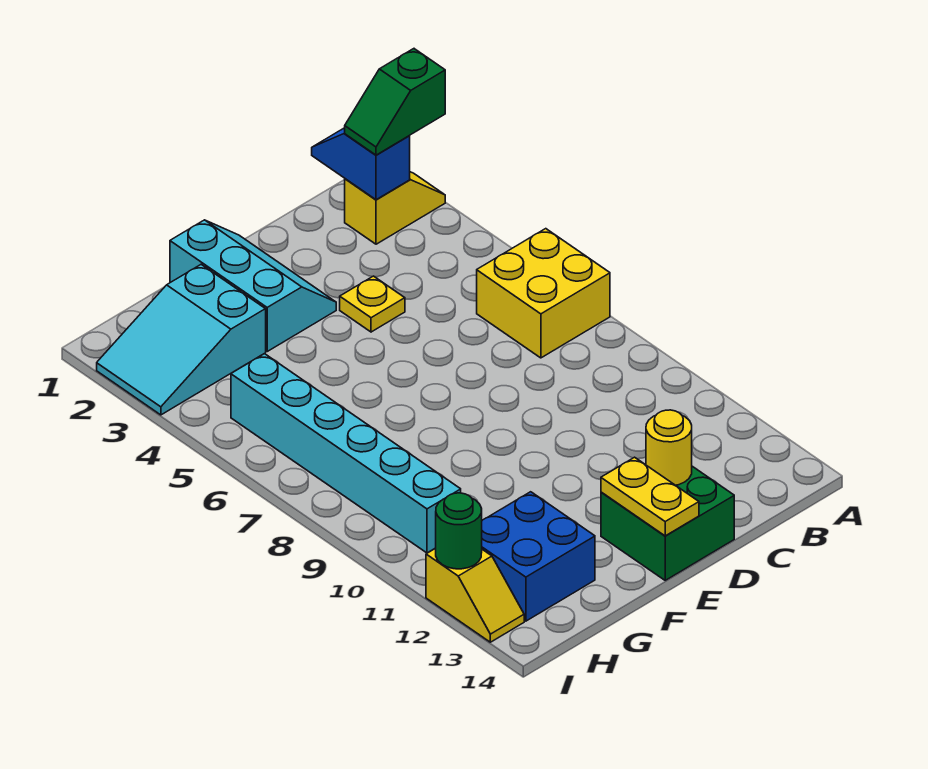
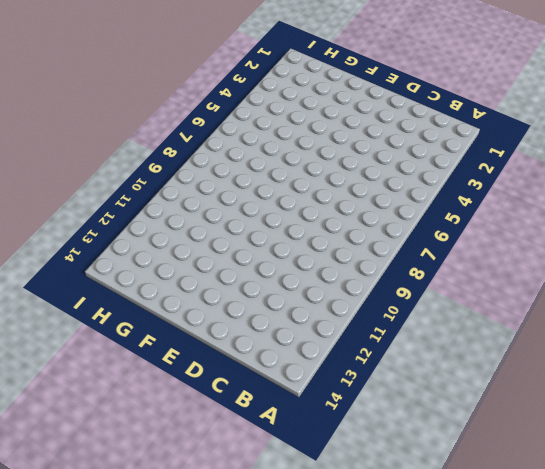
none -> yellow slope A2:B2 level 1 top B
none -> yellow brick A6:B7 level 1
none -> yellow plate D4 level 1

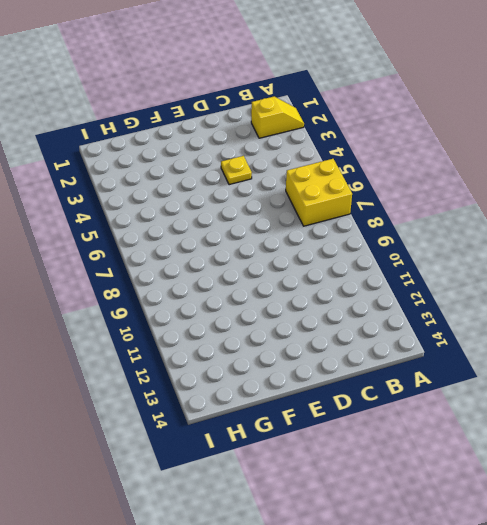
none -> green brick D13:E14 level 1
none -> cyan slope E1:F3 level 1 top F
none -> cyan slope G2:I3 level 1 top G

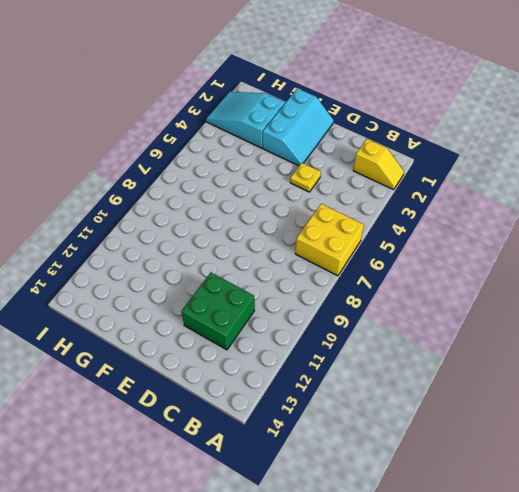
green brick C11:D12 level 1 -> green brick D13:E14 level 1
none -> blue brick G12:H13 level 1
none -> cyan brick H5:H10 level 1
none -> yellow slope I12:I13 level 1 top 12

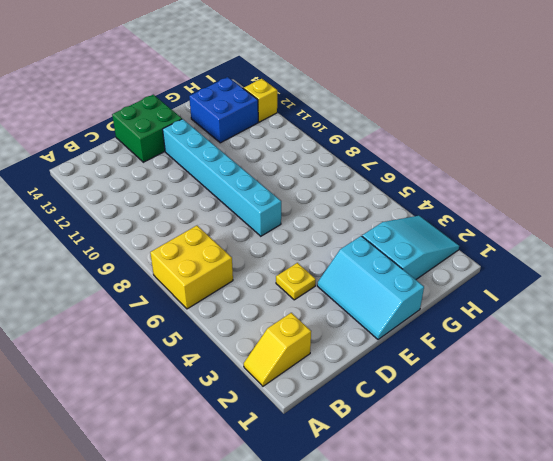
cyan brick E7:E12 level 1 -> cyan brick H5:H10 level 1
none -> blue slope B1:B2 level 2 top 2
none -> yellow round brick D13 level 2
none -> yellow plate E13:E14 level 2

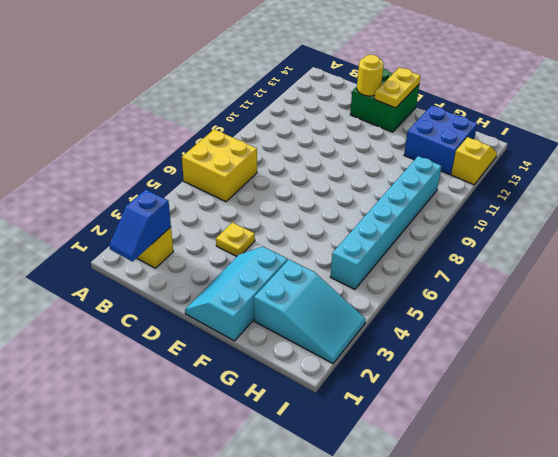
none -> green round brick I12 level 2
none -> green slope A2:B2 level 3 top A

